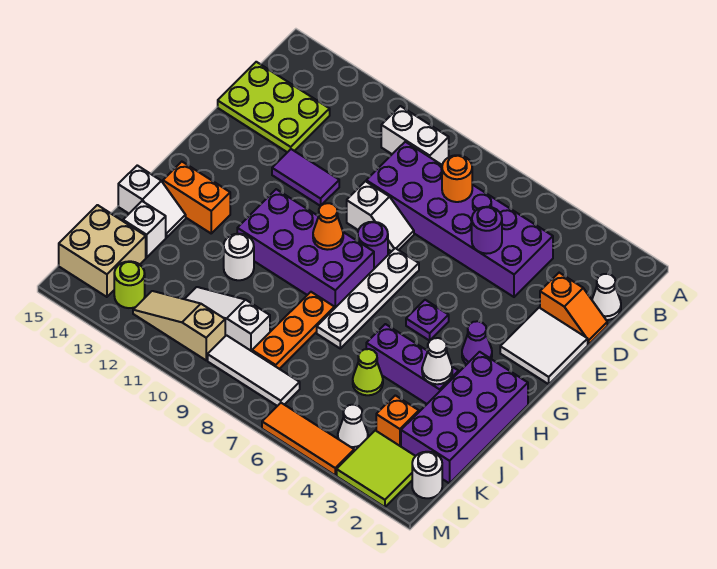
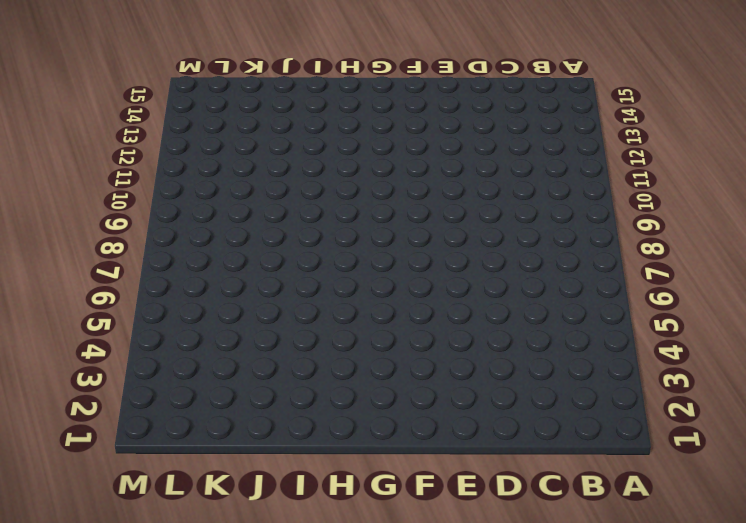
none -> white brick B9:B10 level 1
none -> white cone C1 level 1
none -> purple brick C4:D9 level 1
none -> lime plate C13:D15 level 1

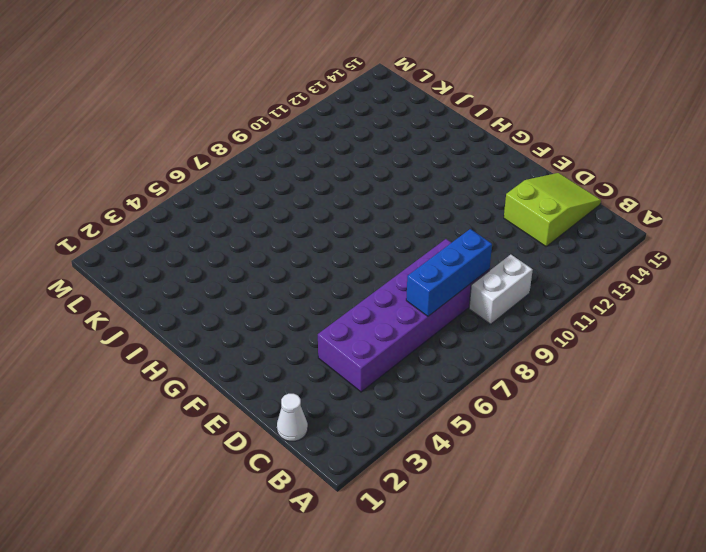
blue brick C7:C9 level 2 -> orange round brick C7 level 2
lime slope C13:D15 level 1 top 13 -> lime plate C13:D15 level 1
none -> orange slope D1:D2 level 1 top 2
none -> white tile E1:F2 level 1
none -> white slope E8:E9 level 1 top 9
none -> purple tile E11:E12 level 1

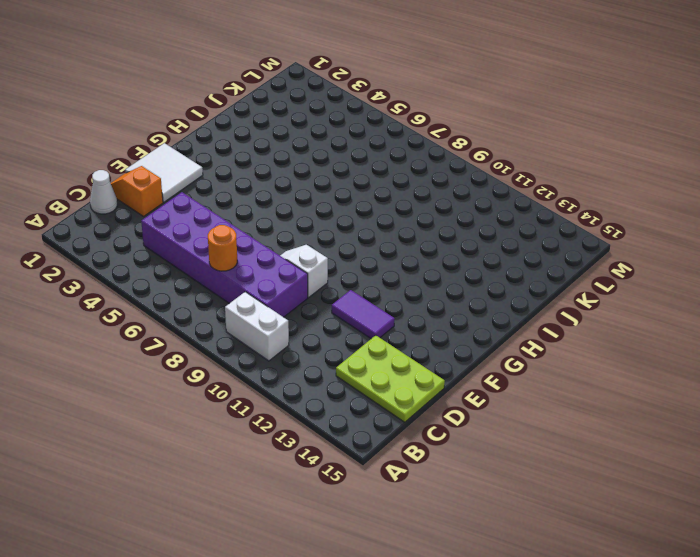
none -> white plate F7:I7 level 1
none -> purple round brick F8 level 1
none -> purple cone G3 level 1
none -> purple plate G5 level 1

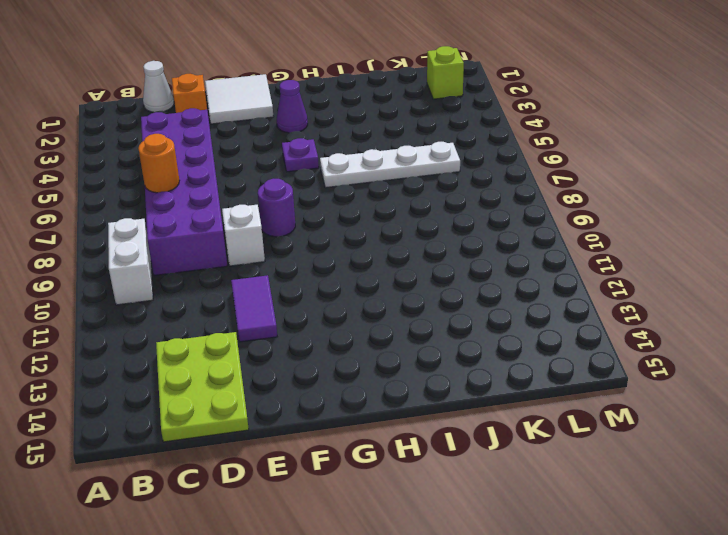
white plate H6:K6 level 1 -> white plate F7:I7 level 1
lime brick L2 level 1 -> lime tile L2:M3 level 1
none -> purple brick G8:H11 level 1
none -> purple brick H1:K2 level 1
none -> orange brick H13:H14 level 1
none -> purple brick I3:I5 level 1

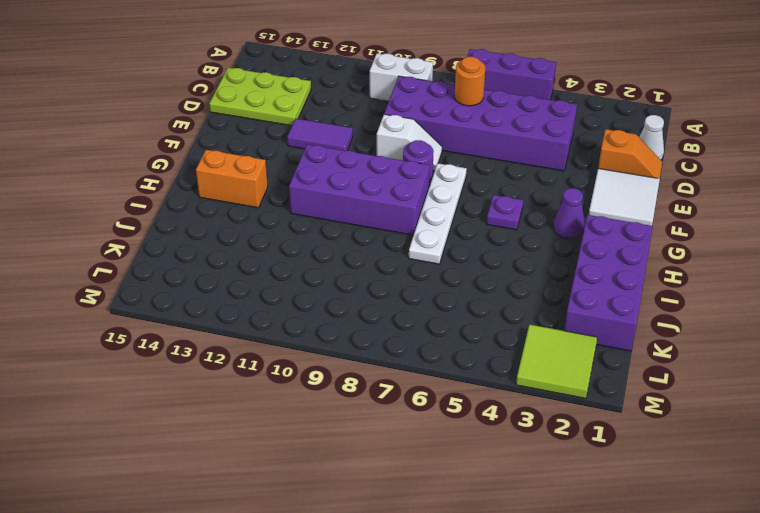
purple brick A5:A7 level 1 -> purple brick I3:I5 level 1
none -> orange plate I8:K8 level 1
none -> white round brick I11 level 1
none -> white slope I14:I15 level 1 top 15
none -> lime cone J5 level 1

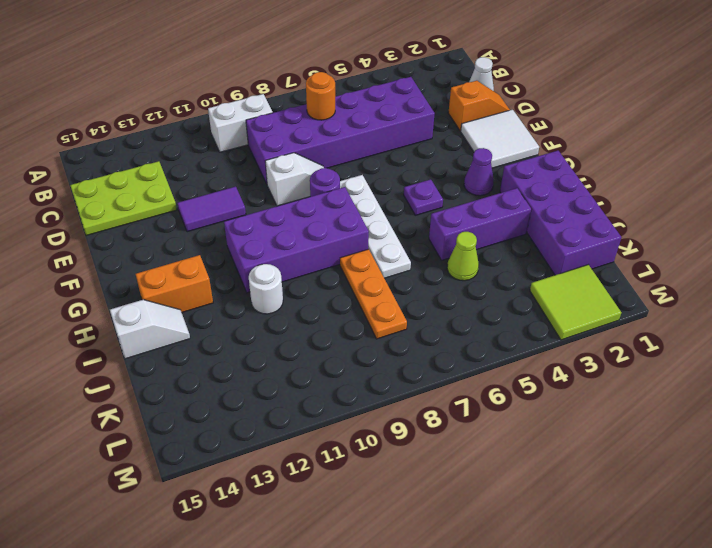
none -> white brick J14 level 1
none -> orange brick K3 level 1
none -> white slope K9:K11 level 1 top 9
none -> tan brick K14:L15 level 1

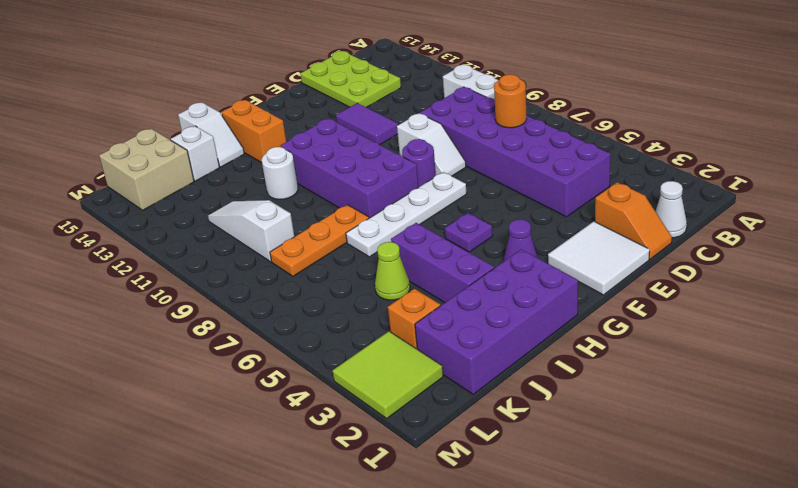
none -> white round brick L1 level 1
none -> white cone L4 level 1
none -> white tile L7:L9 level 1
none -> tan slope L10:L12 level 1 top 10

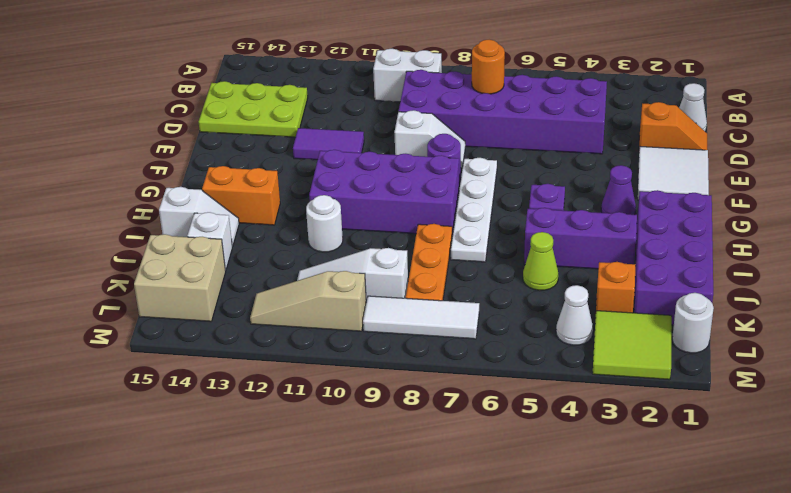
none -> lime round brick L13 level 1
none -> orange tile M4:M6 level 1
none -> purple round brick D5 level 2
none -> orange cone G9 level 2

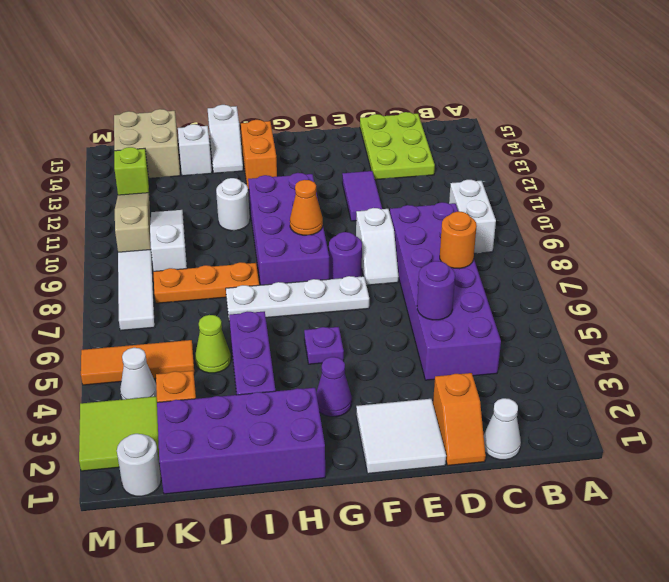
orange tile K5:M5 level 1 -> orange tile M4:M6 level 1
lime brick L13 level 1 -> lime round brick L13 level 1
none -> white cone I3 level 2

